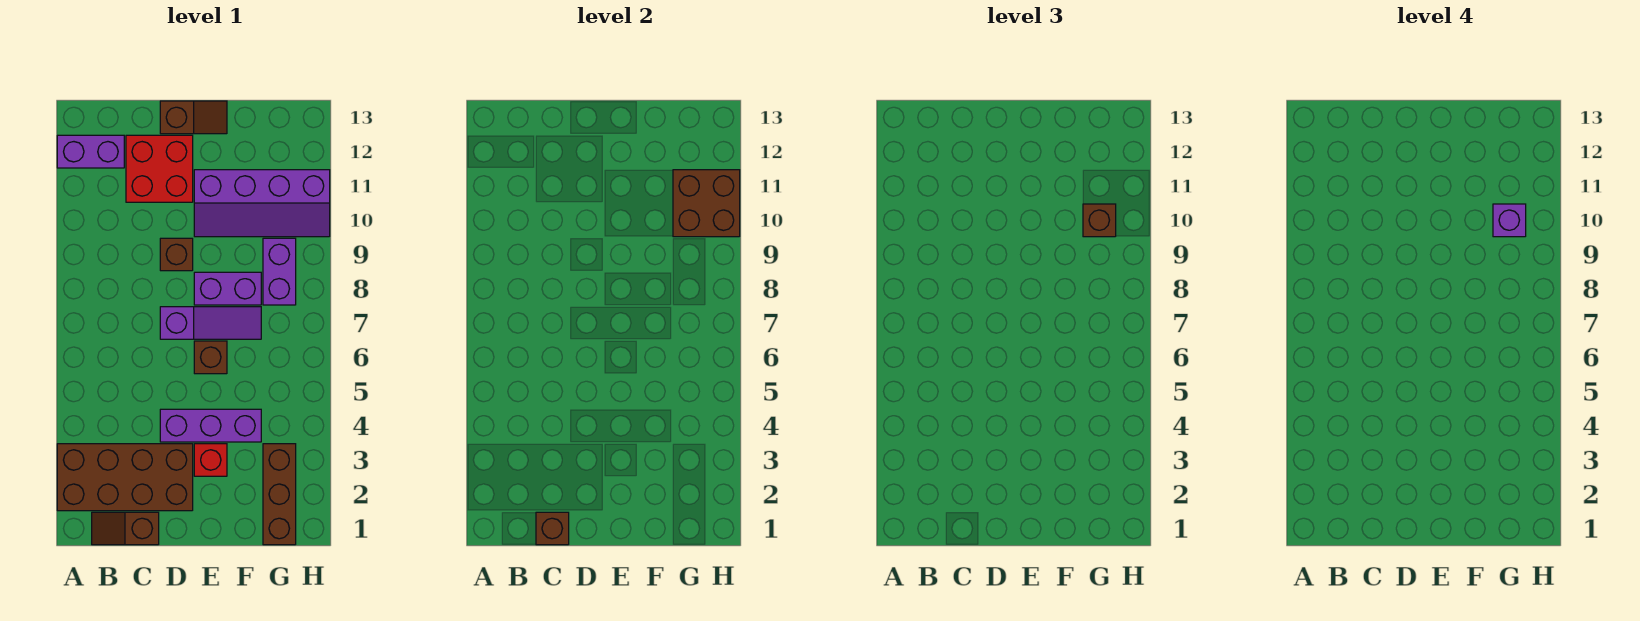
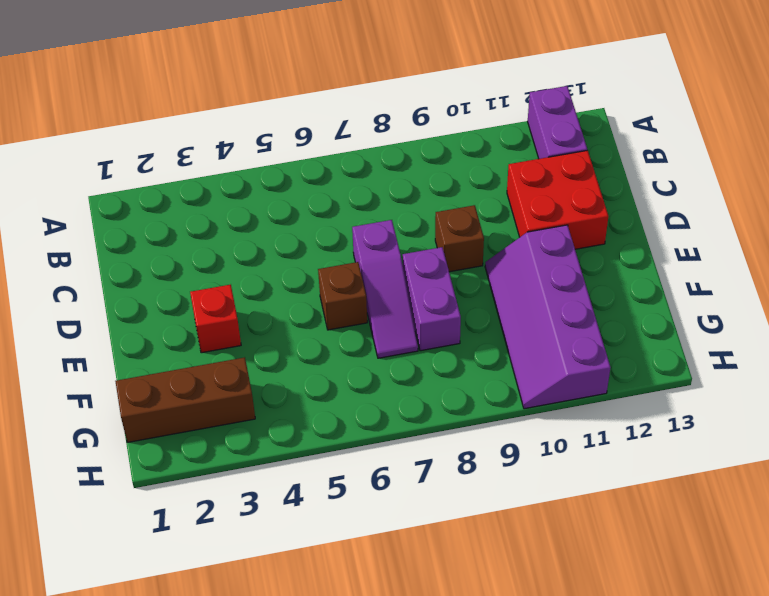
none -> brown brick A2:D3 level 1
none -> brown slope B1:C1 level 1 top C
none -> purple brick D4:F4 level 1

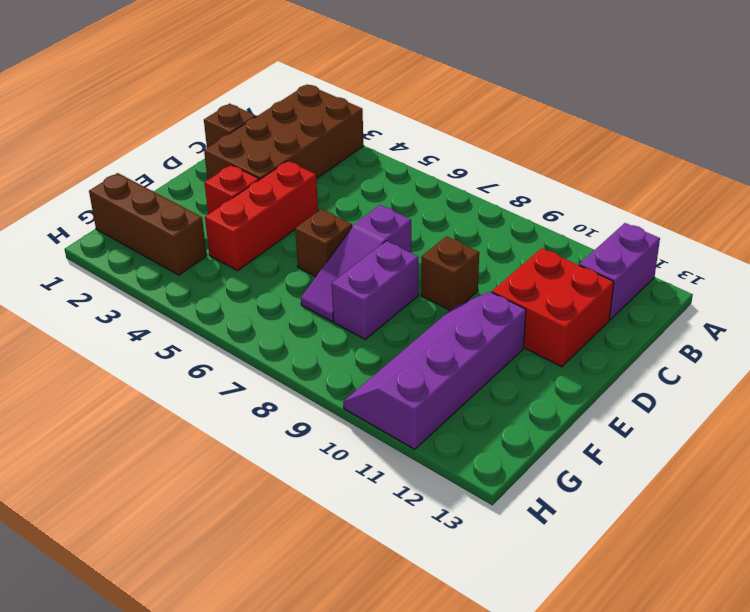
red brick D4:F4 level 1 -> purple brick D4:F4 level 1
none -> brown slope D13:E13 level 1 top D
none -> purple brick G8:G9 level 1
none -> brown brick C1 level 2

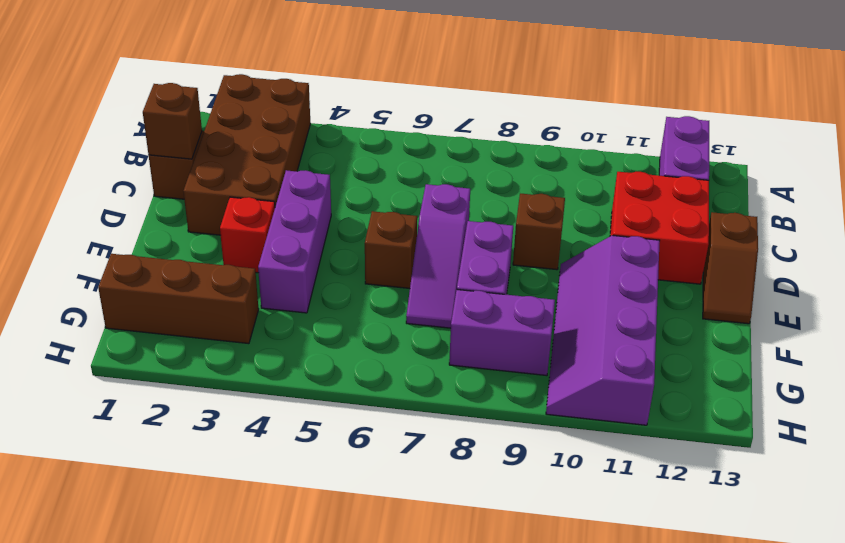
none -> brown brick G10:H11 level 2
none -> brown brick G10 level 3
none -> purple brick G10 level 4

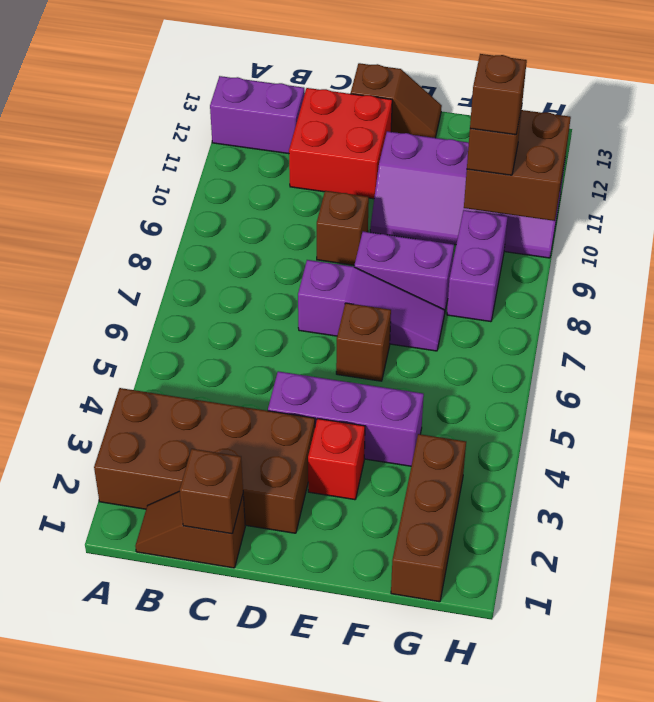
brown brick G10 level 4 -> purple brick G10 level 4

